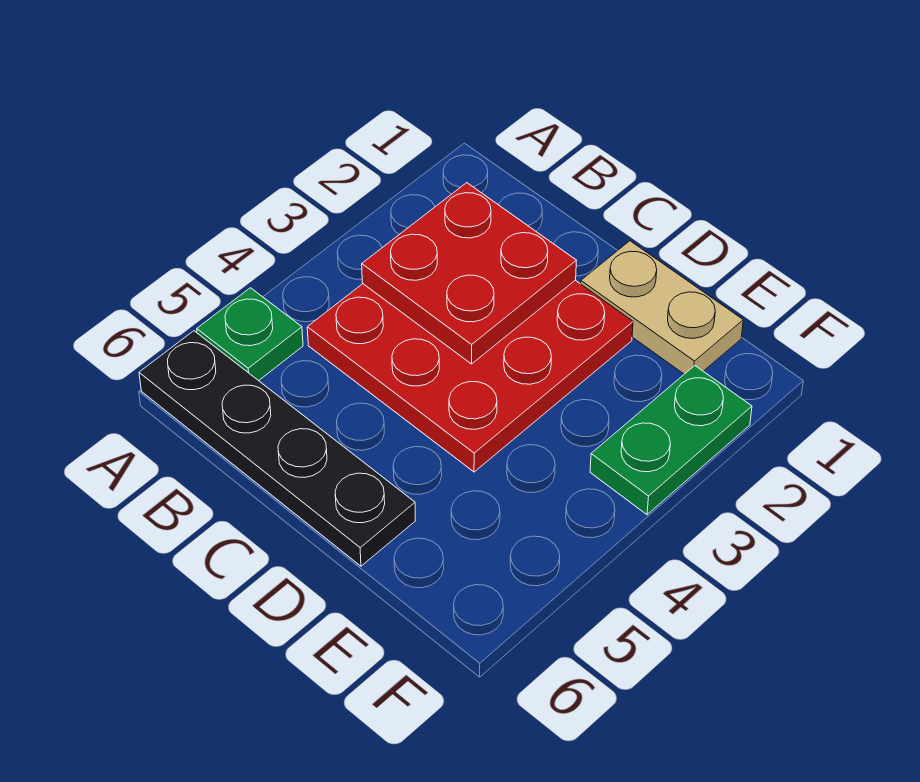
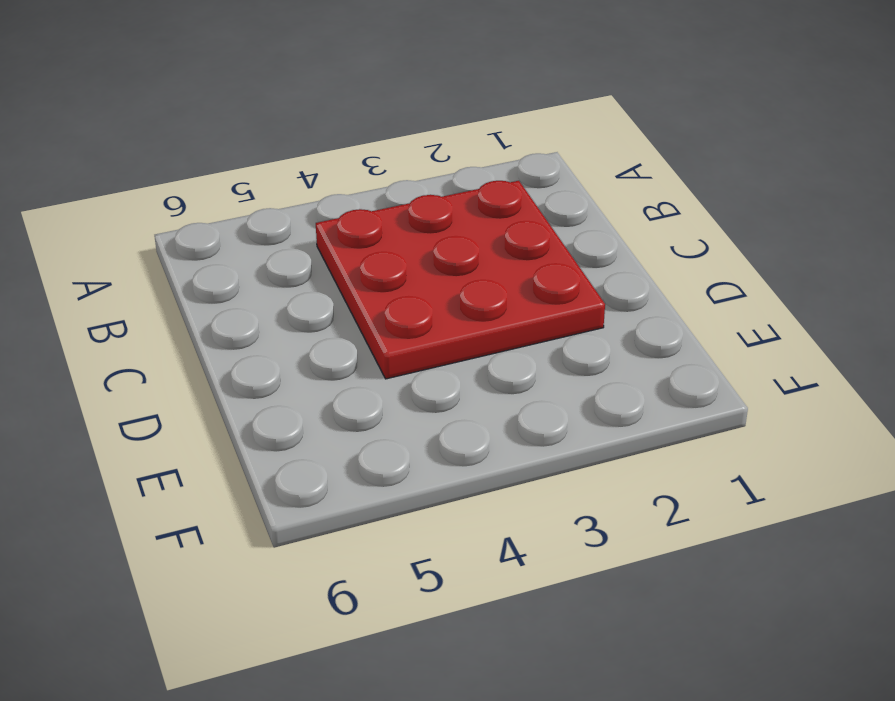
none -> green plate A5 level 1
none -> black plate A6:D6 level 1

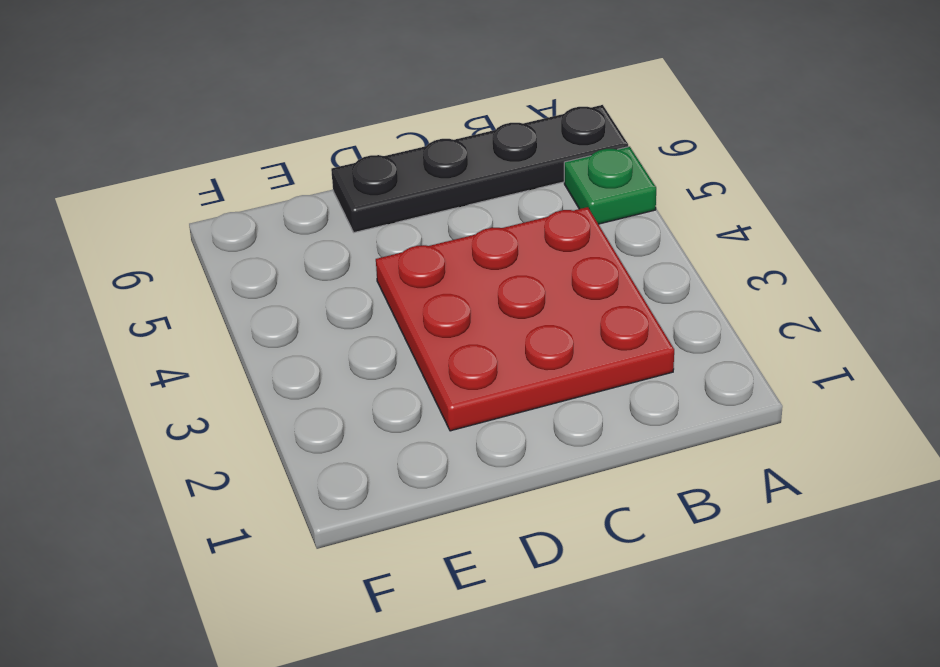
none -> tan plate D1:E1 level 1
none -> green plate F2:F3 level 1

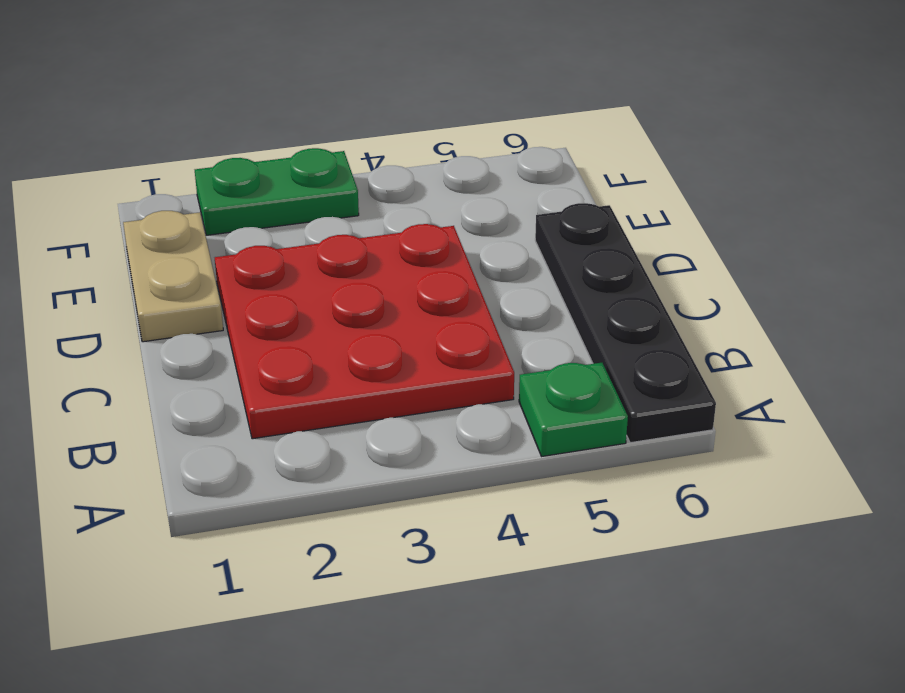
none -> red plate B2:C3 level 2

